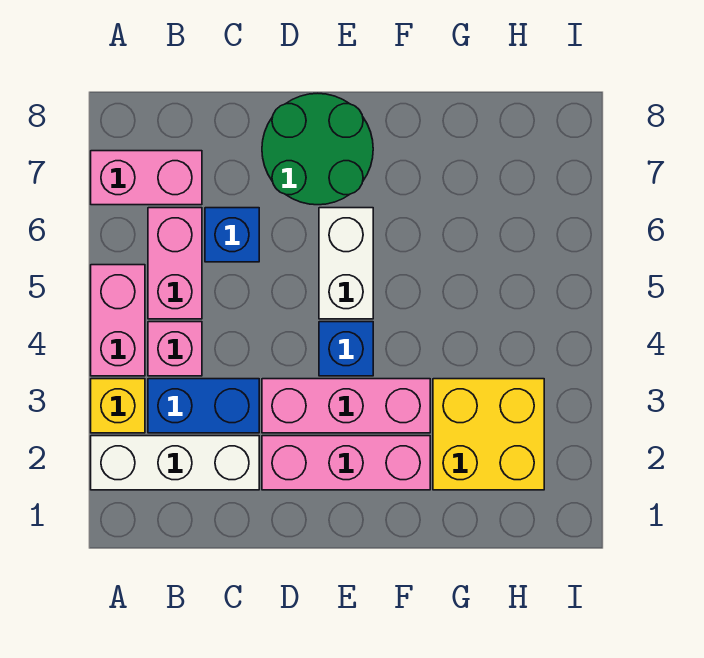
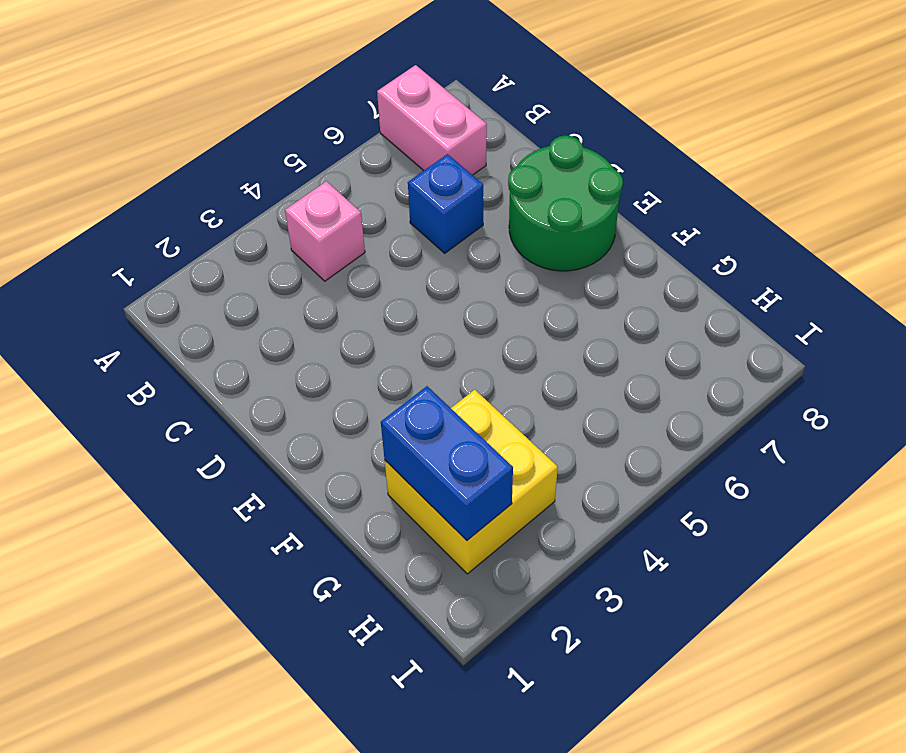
blue brick G2:H2 level 2 -> blue brick B3:C3 level 1
none -> white brick A2:C2 level 1
none -> yellow brick A3 level 1
none -> pink brick A4:A5 level 1

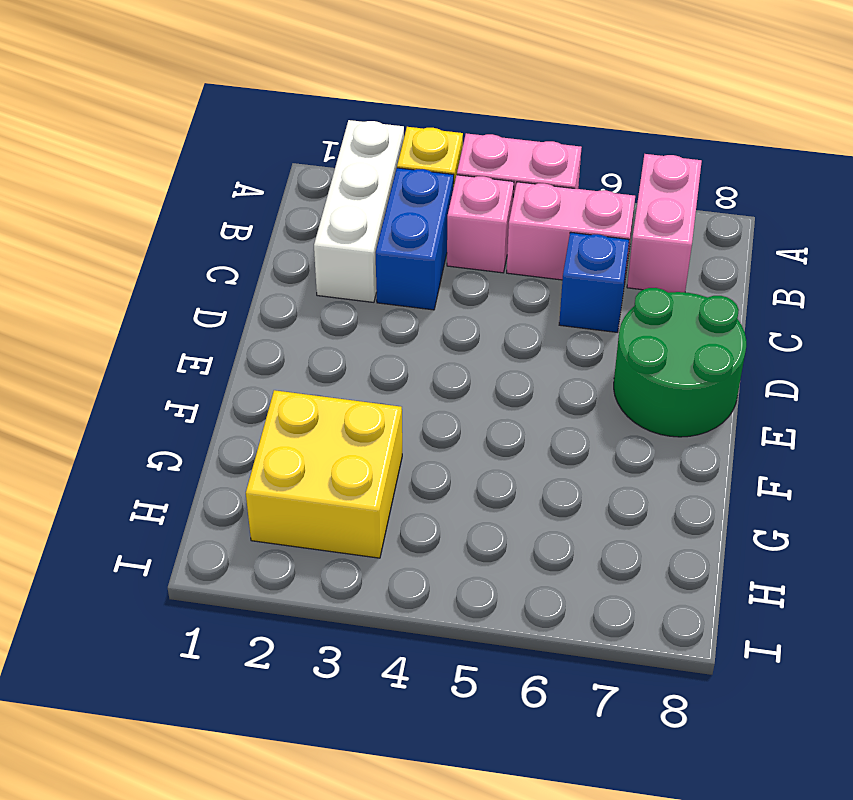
none -> pink brick D2:F2 level 1
none -> pink brick D3:F3 level 1
none -> blue brick E4 level 1

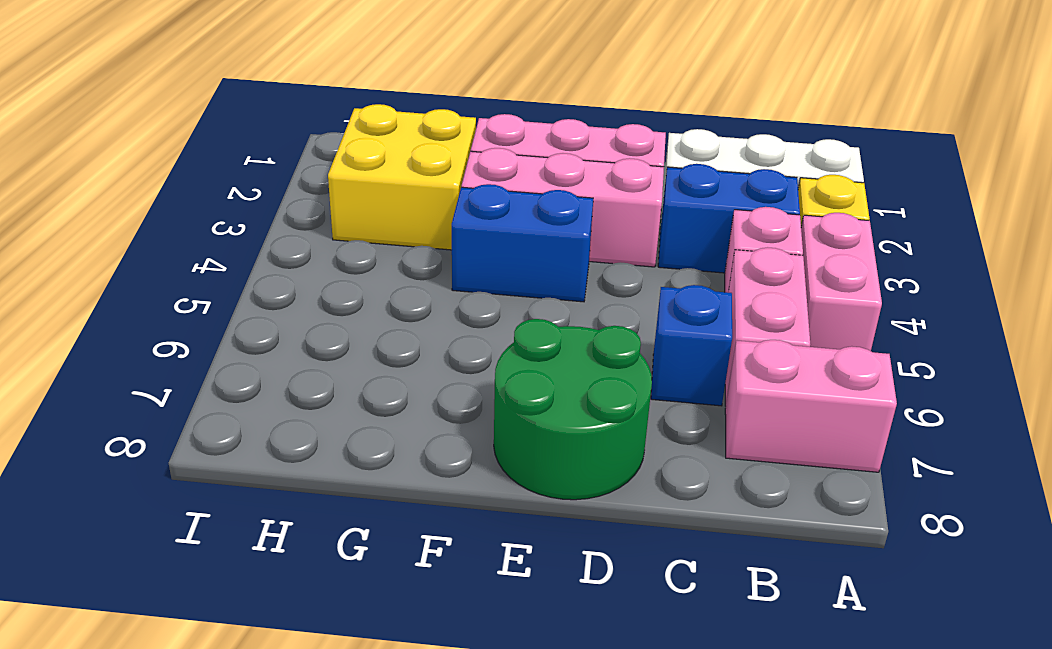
blue brick E4:F4 level 1 -> blue brick E4 level 1
none -> white brick E5:E6 level 1

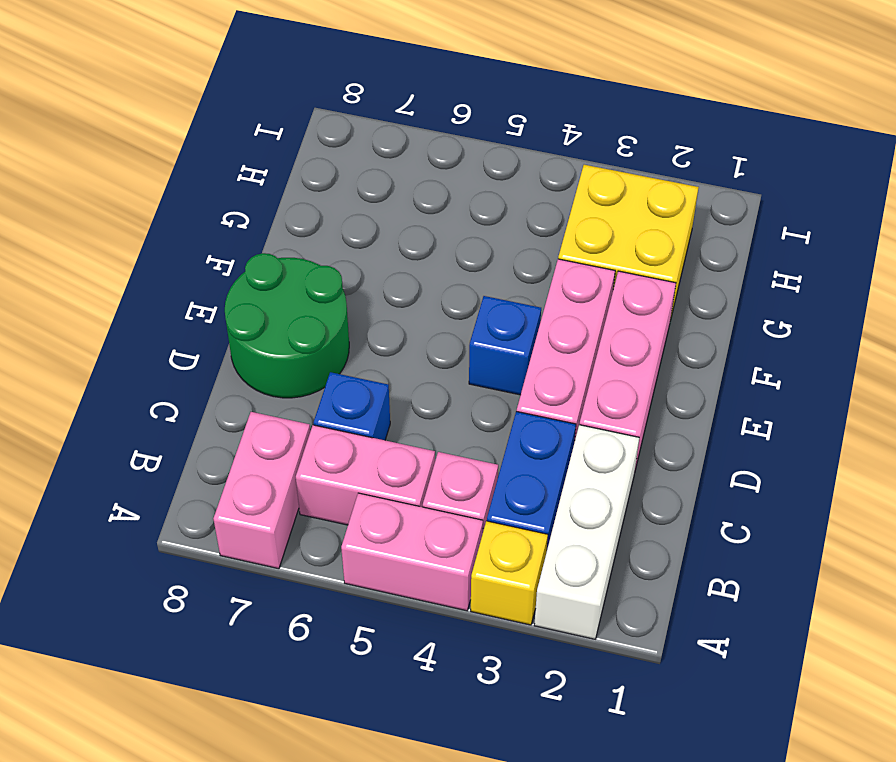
none -> white brick E5:E6 level 1

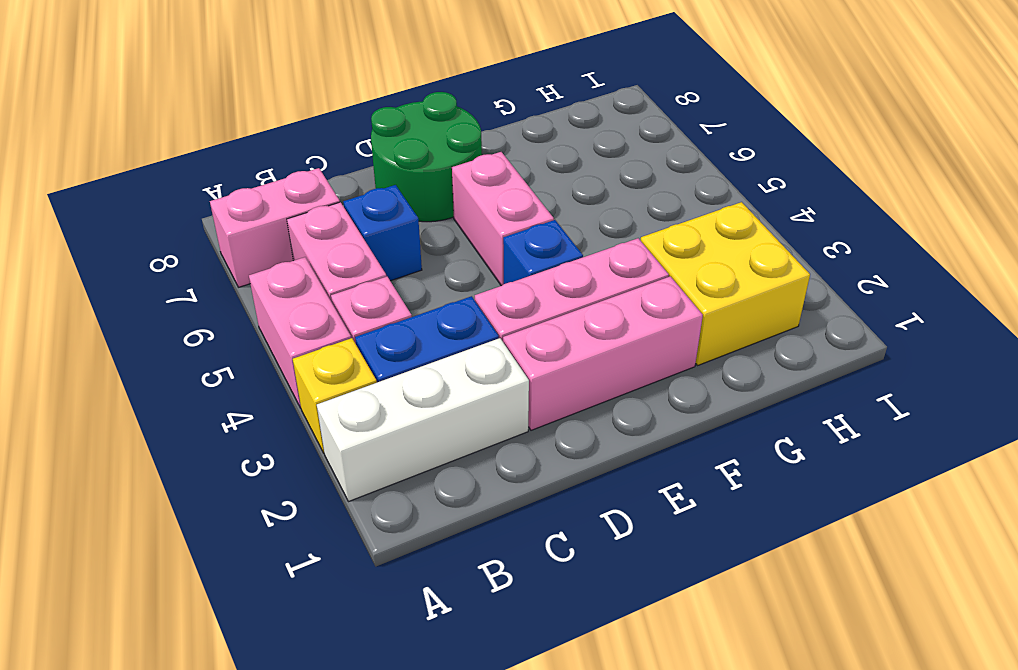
pink brick E5:E6 level 1 -> white brick E5:E6 level 1

